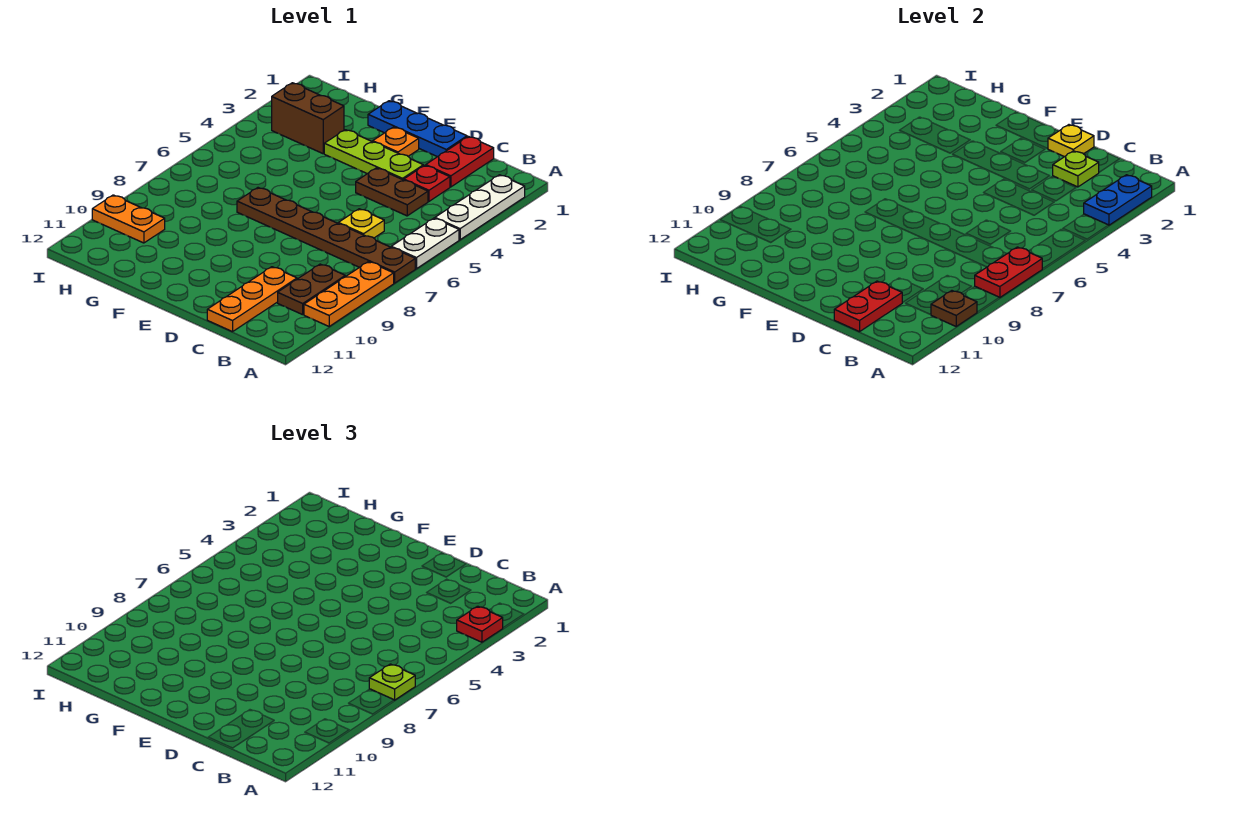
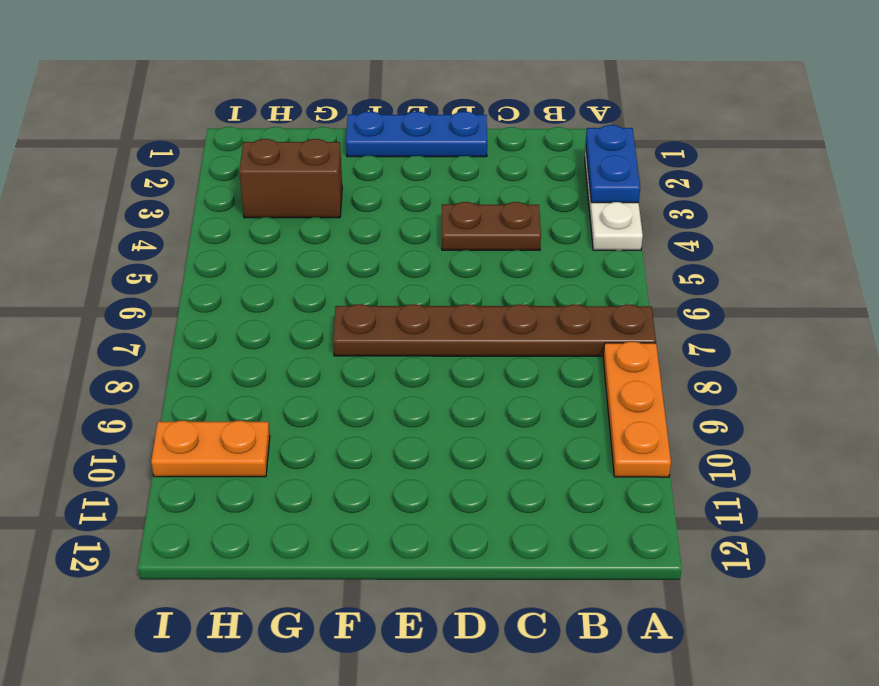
none -> white plate A5:A6 level 1
none -> brown plate B9:B10 level 1
none -> red plate C1:C2 level 1

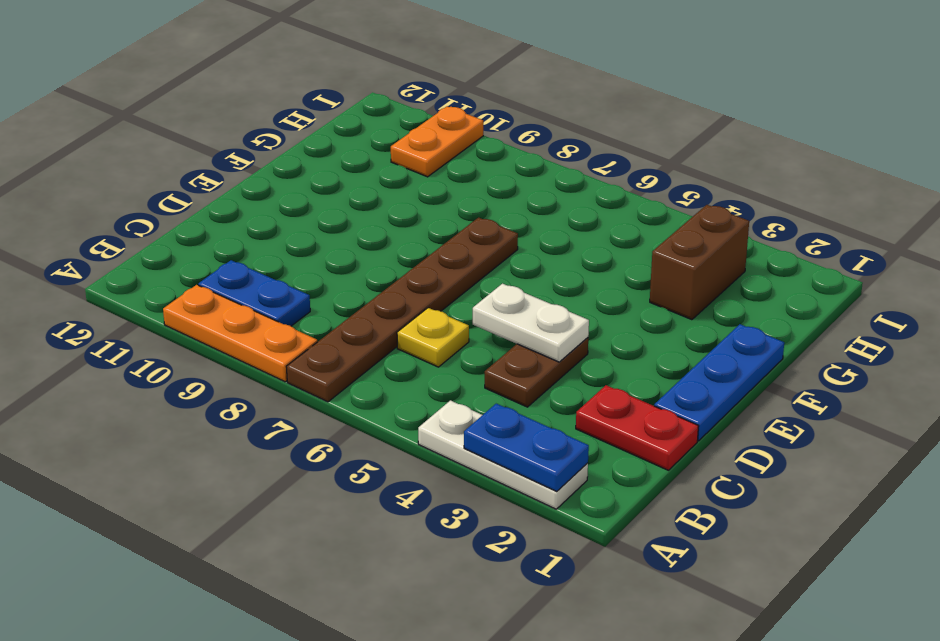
blue plate B9:B10 level 1 -> brown plate B9:B10 level 1
white plate D4:D5 level 2 -> white plate A5:A6 level 1
none -> red plate C3 level 1
none -> orange plate C10:C12 level 1
none -> lime plate D3:F3 level 1

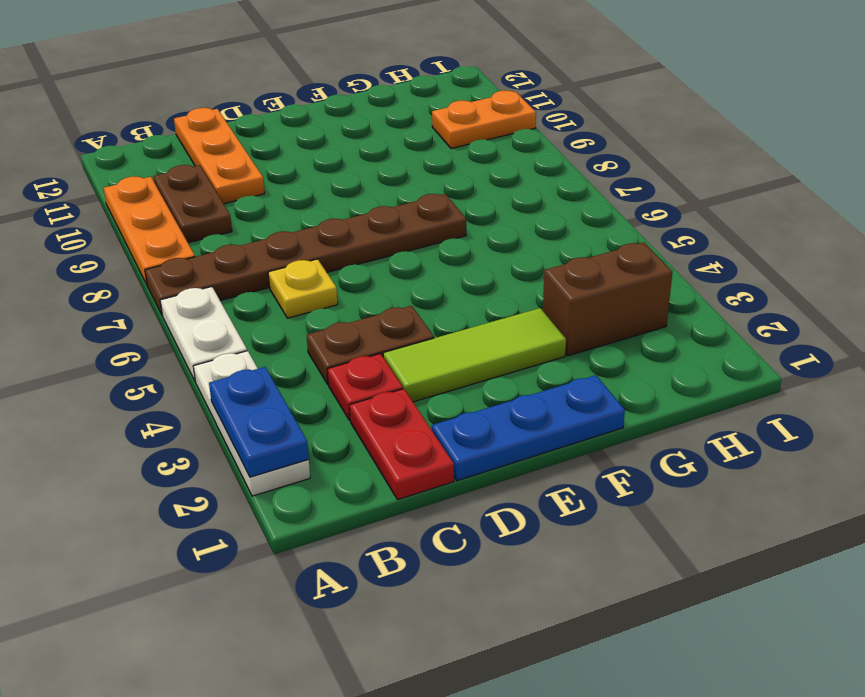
lime tile D3:F3 level 1 -> lime plate D3:F3 level 1
none -> orange plate E2 level 1
none -> red plate A7:A8 level 2
none -> brown plate A10 level 2

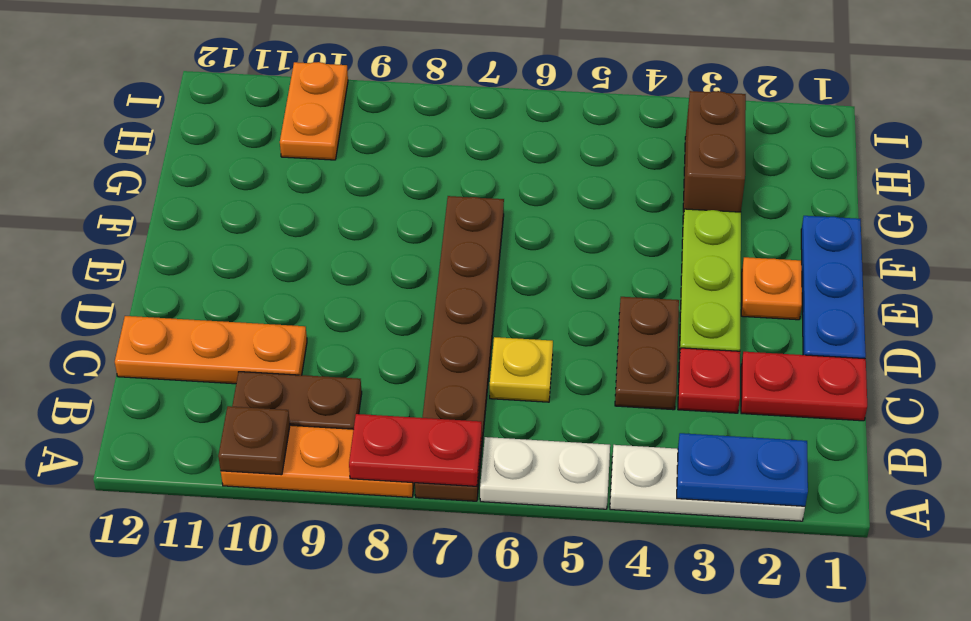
none -> lime plate C2 level 2
none -> red plate C11:C12 level 2
none -> yellow plate D1 level 2

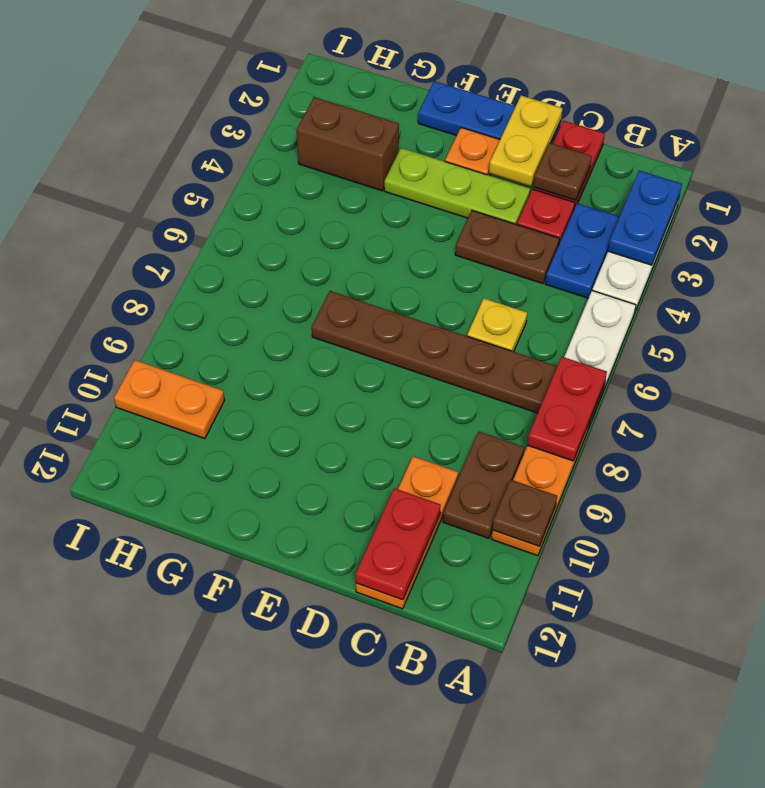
blue plate B3:B4 level 1 -> none
brown plate C2 level 2 -> lime plate C2 level 2
yellow plate D1:D2 level 2 -> yellow plate D1 level 2
none -> red plate A3 level 3
none -> lime plate A7 level 3

